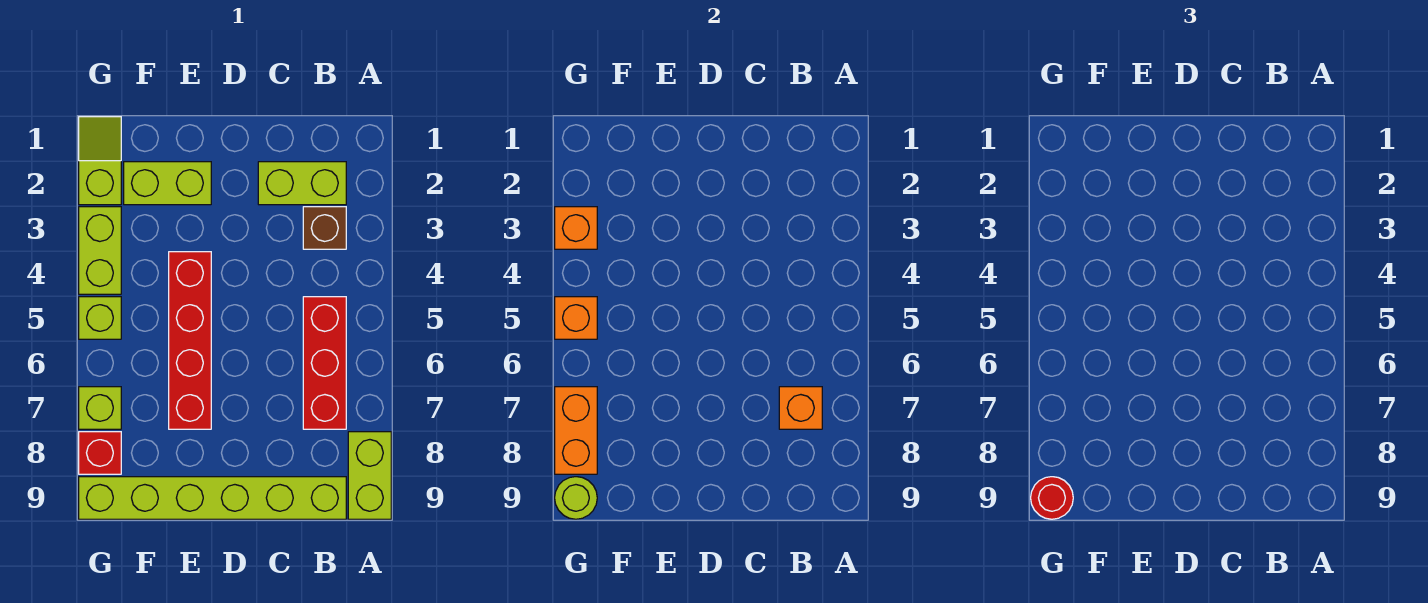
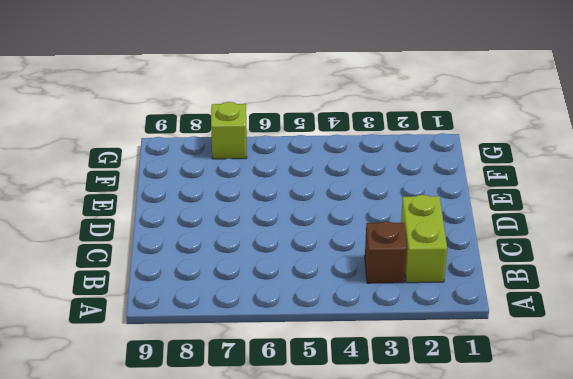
none -> lime brick A8:A9 level 1
none -> red brick B5:B7 level 1
none -> lime brick B9:G9 level 1

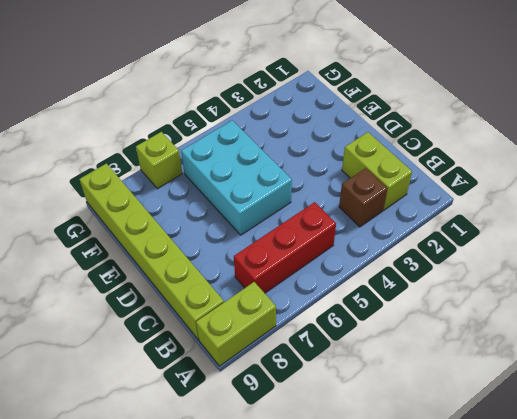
cyan brick D5:F6 level 1 -> red brick E4:E7 level 1
none -> lime brick E2:F2 level 1
none -> lime slope G1:G2 level 1 top 2
none -> lime brick G3:G4 level 1

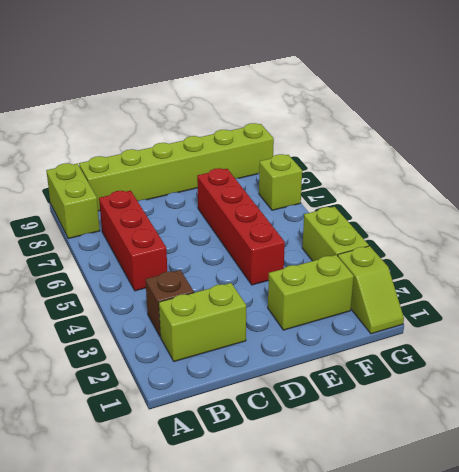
none -> lime brick G5 level 1
none -> red brick G8 level 1
none -> orange brick B7 level 2

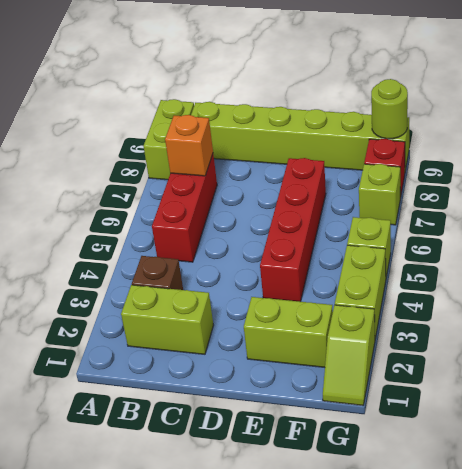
none -> orange brick G3 level 2
none -> orange brick G5 level 2
none -> orange brick G7:G8 level 2

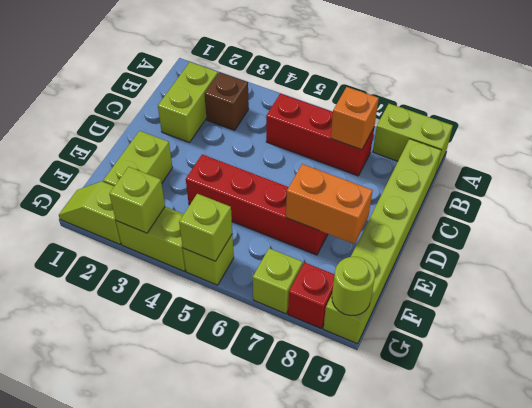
orange brick E7:E8 level 2 -> orange brick G7:G8 level 2
lime brick G3 level 2 -> orange brick G3 level 2
lime brick G5 level 2 -> orange brick G5 level 2
none -> red round brick G9 level 3

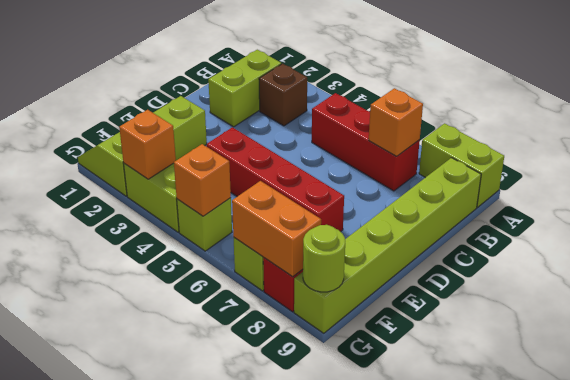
none -> red round brick G9 level 3

